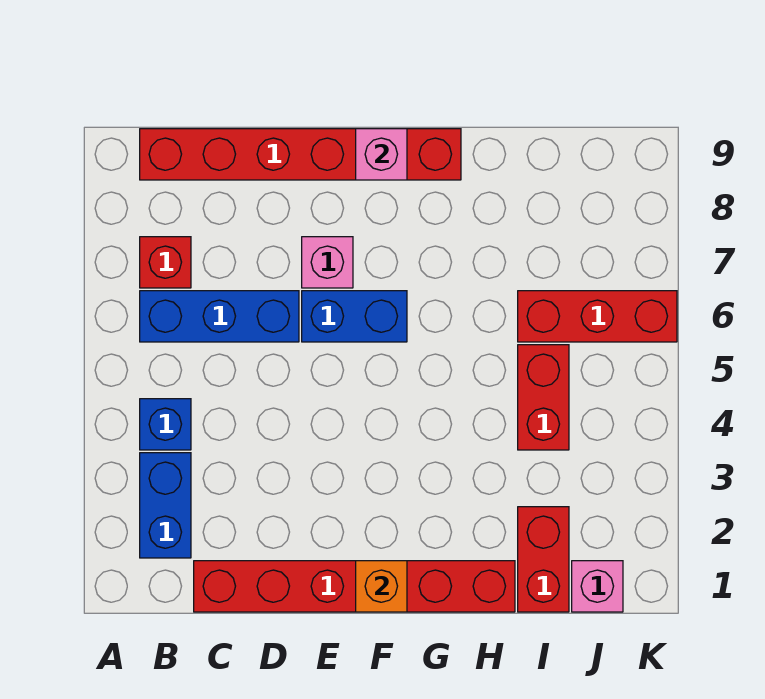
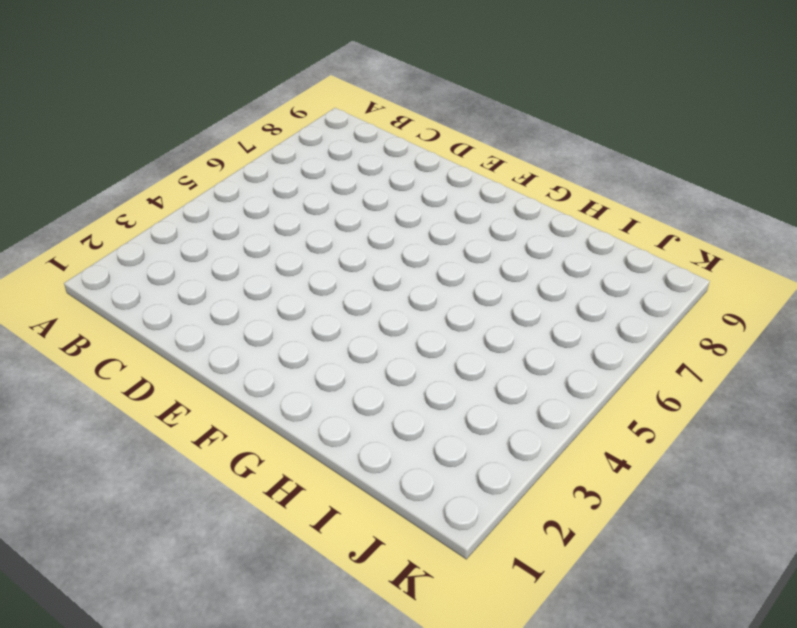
none -> blue brick B2:B3 level 1
none -> blue brick B4 level 1
none -> blue brick B6:D6 level 1

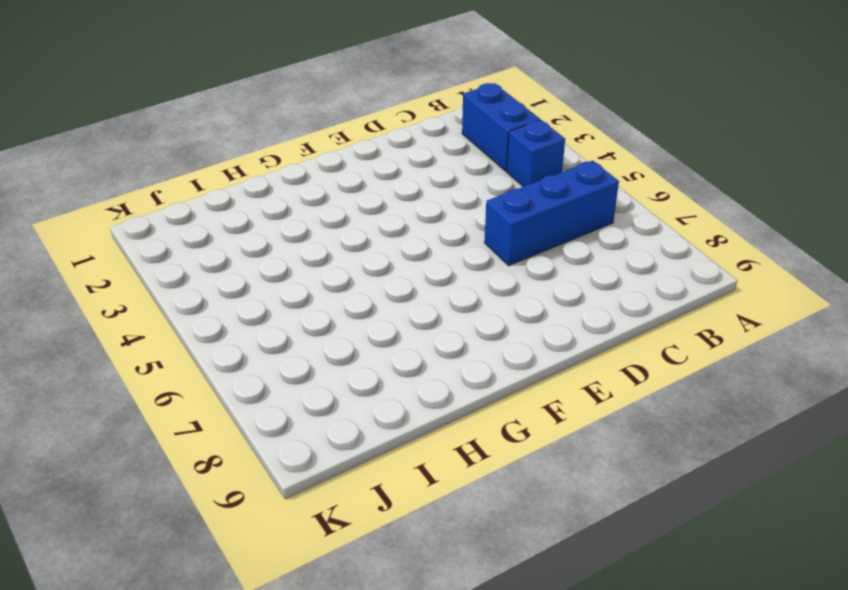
none -> red brick B7 level 1
none -> red brick B9:G9 level 1
none -> red brick C1:H1 level 1

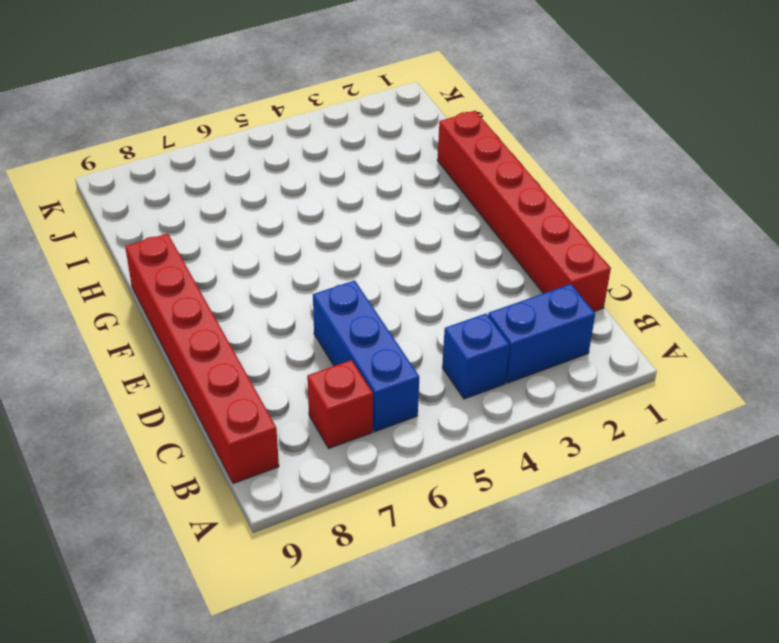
none -> blue brick E6:F6 level 1
none -> pink brick E7 level 1
none -> red brick I1:I2 level 1

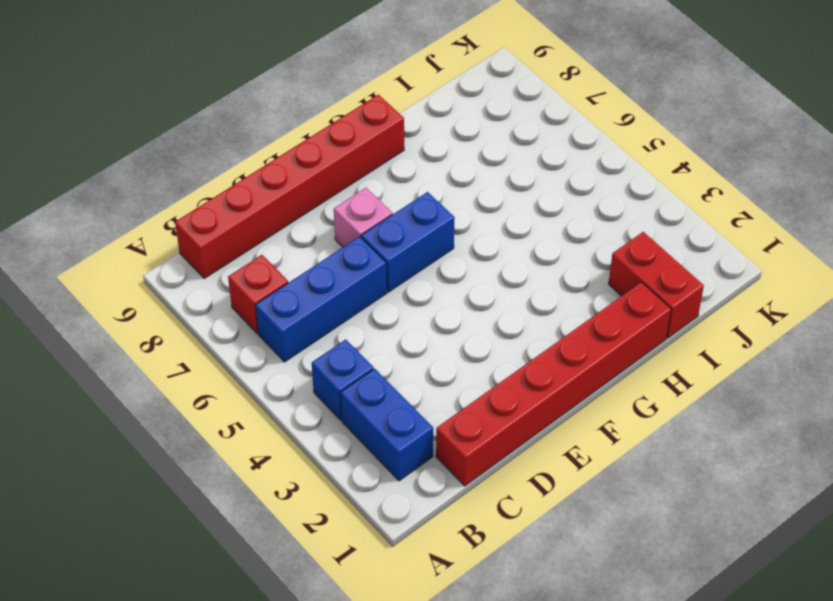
none -> red brick I4:I5 level 1
none -> red brick I6:K6 level 1
none -> pink brick J1 level 1

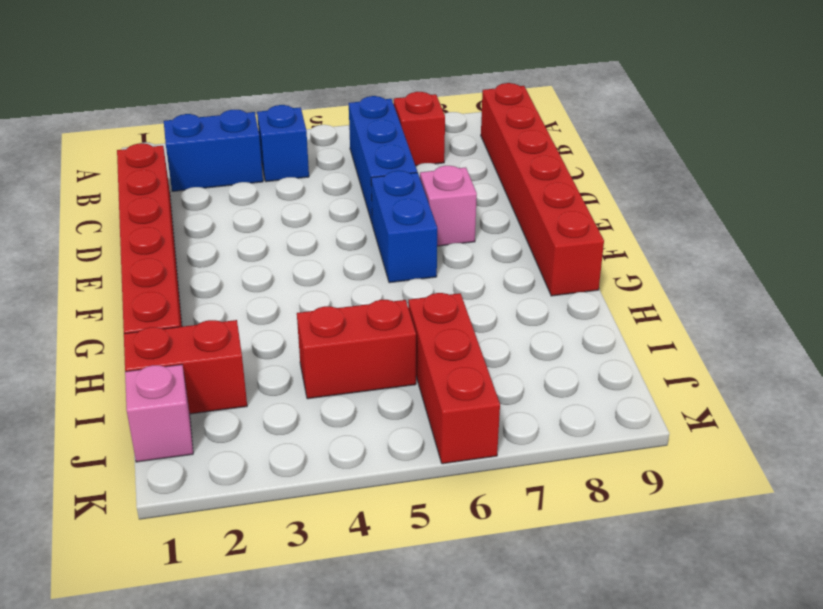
none -> orange brick F1 level 2
none -> pink brick F9 level 2

